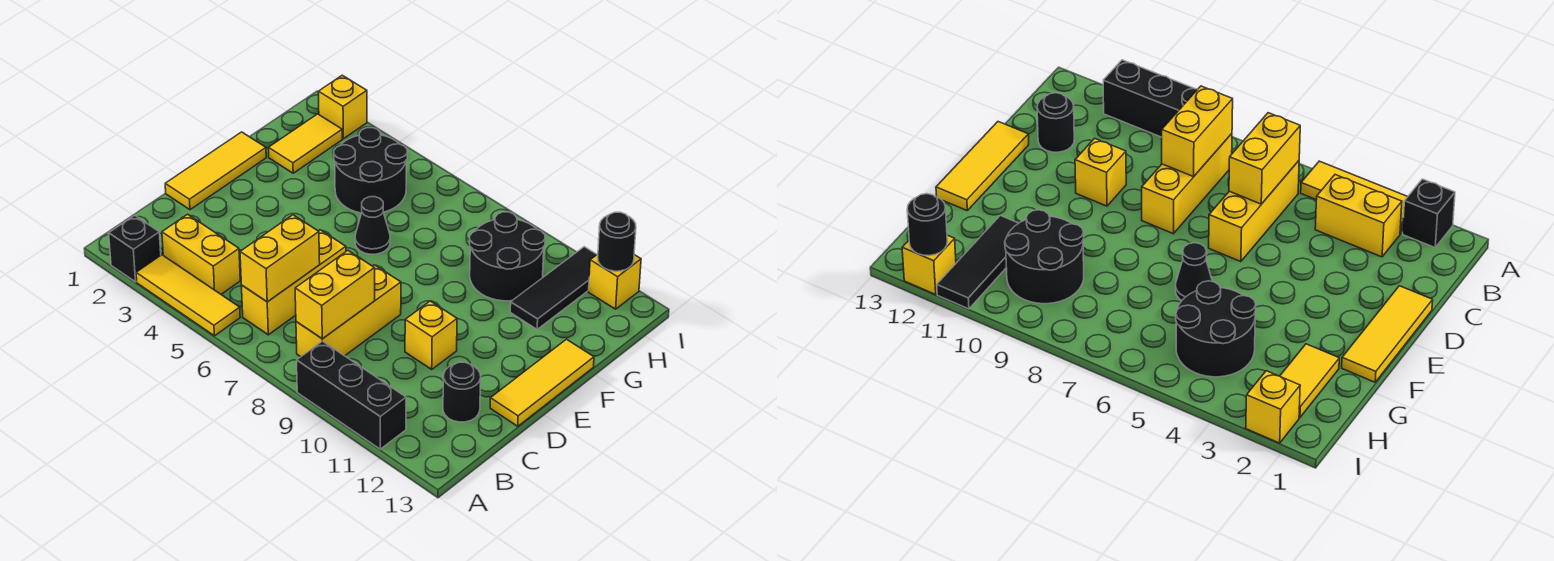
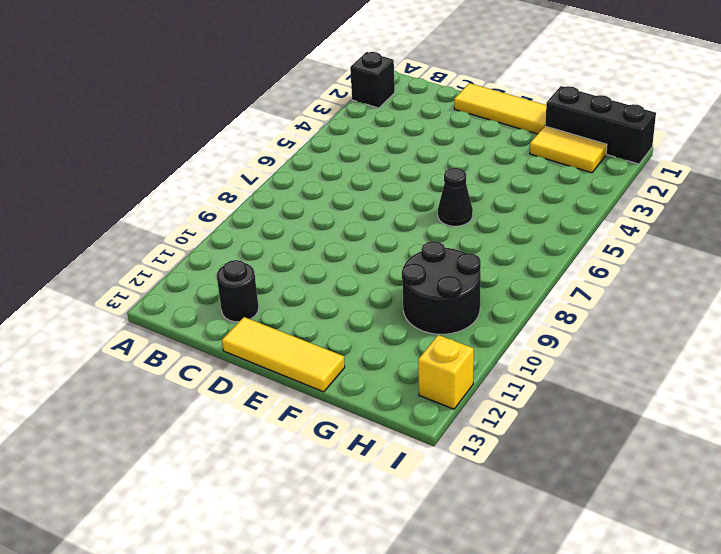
black brick G1:I1 level 1 -> black brick A9:A11 level 1
none -> yellow tile A3:A5 level 1
none -> yellow brick B3:B4 level 1
none -> yellow brick B6:D6 level 1

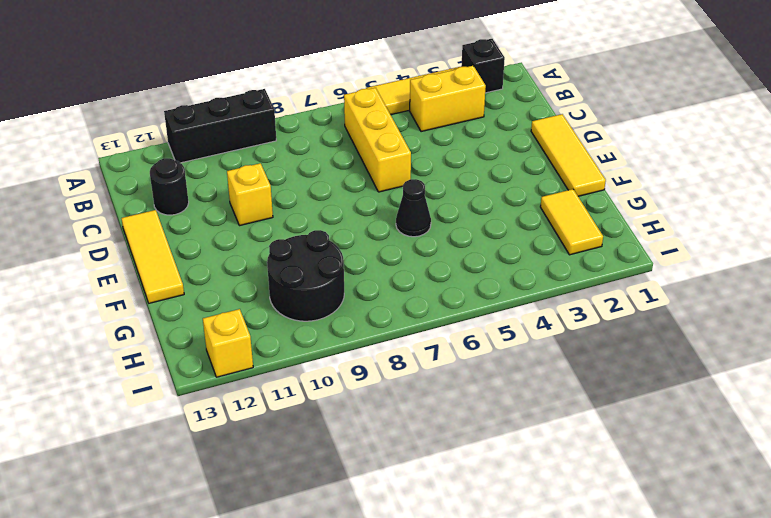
none -> yellow brick B8:D8 level 1
none -> black round brick G4:H5 level 1
none -> black tile G11:I11 level 1

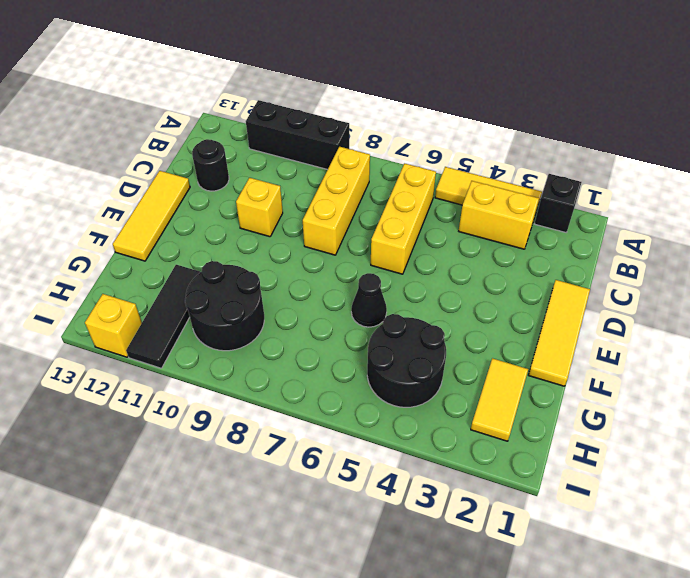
none -> yellow brick I2 level 1
none -> yellow brick B6:C6 level 2
none -> yellow brick B8:C8 level 2

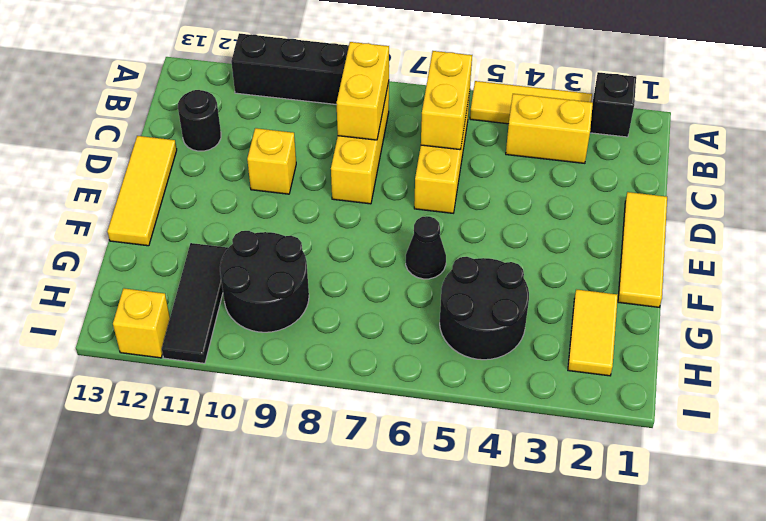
none -> yellow brick I2 level 1
none -> black round brick I12 level 2

